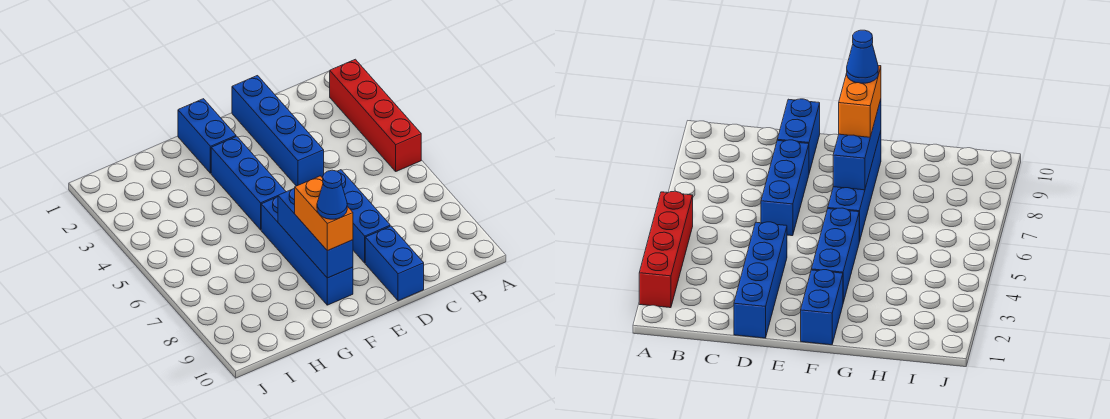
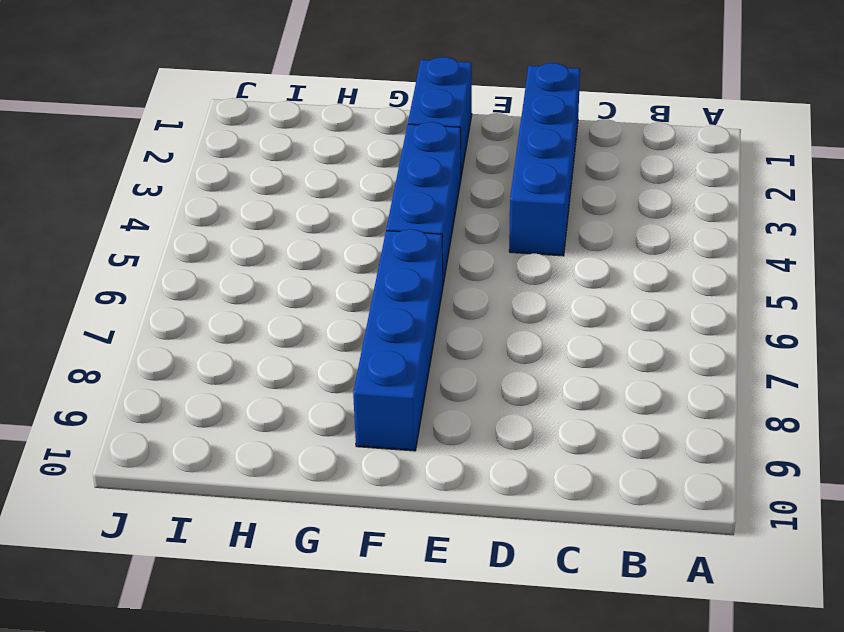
none -> red brick A2:A5 level 1
none -> blue brick D6:D8 level 1

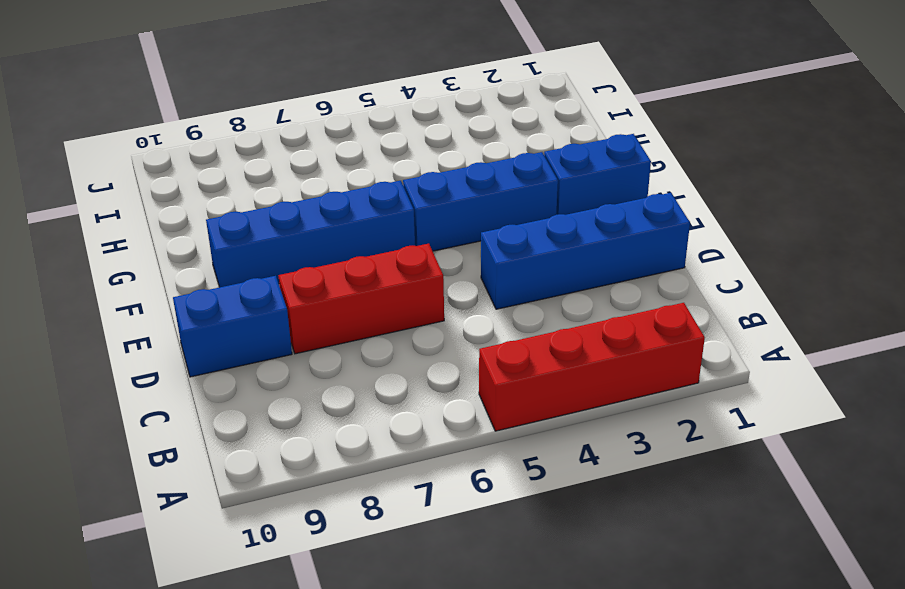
red brick D6:D8 level 1 -> blue brick D6:D8 level 1
none -> blue brick F7:F9 level 2
none -> orange brick F8:F9 level 3

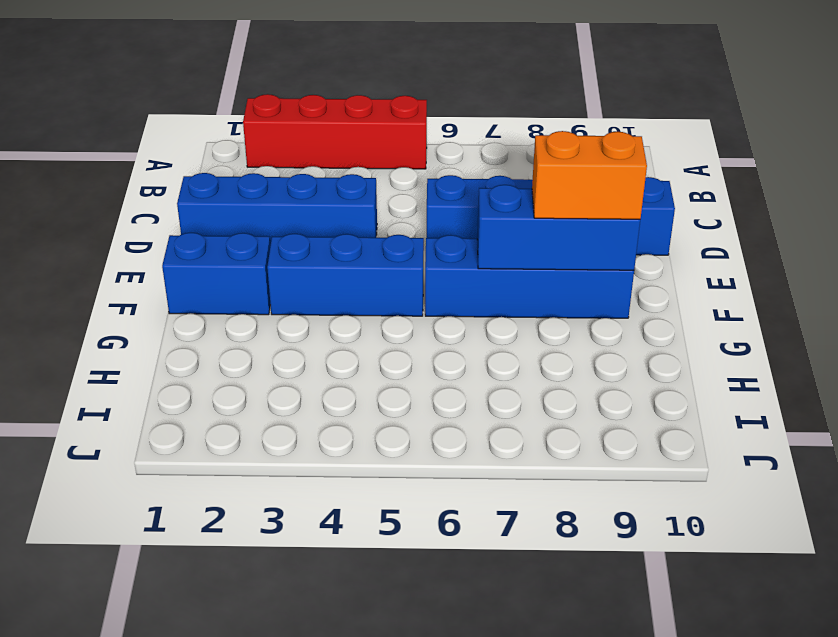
none -> blue cone F9 level 4

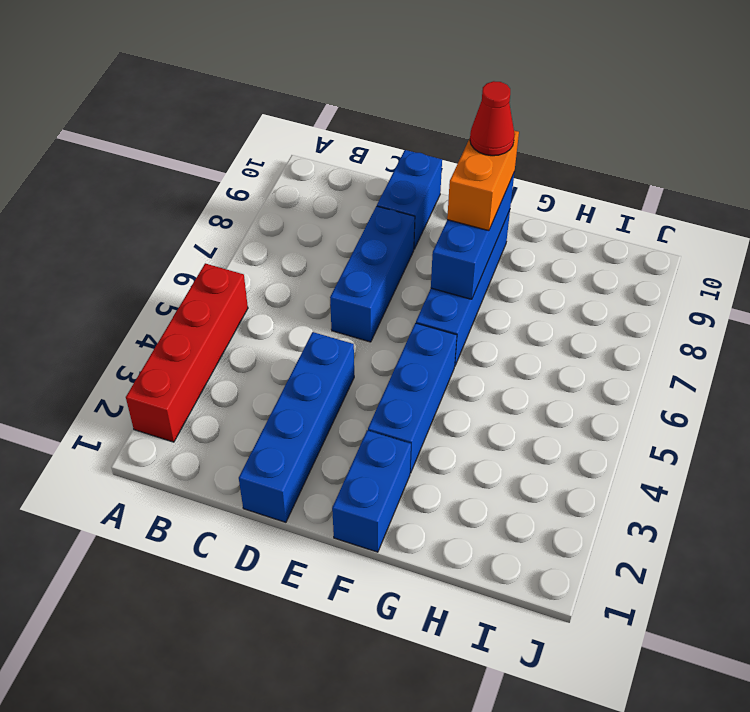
red cone F9 level 4 -> blue cone F9 level 4

